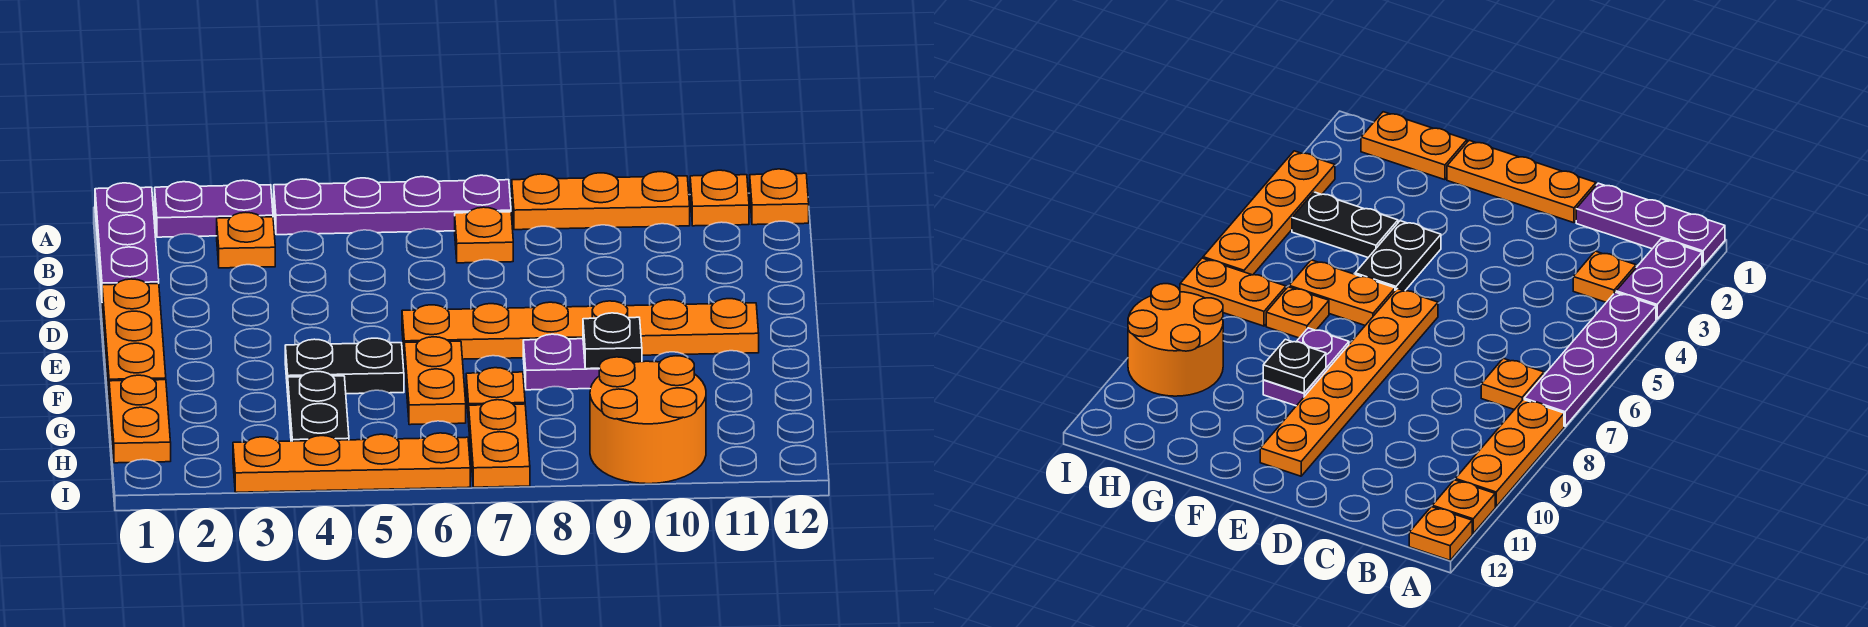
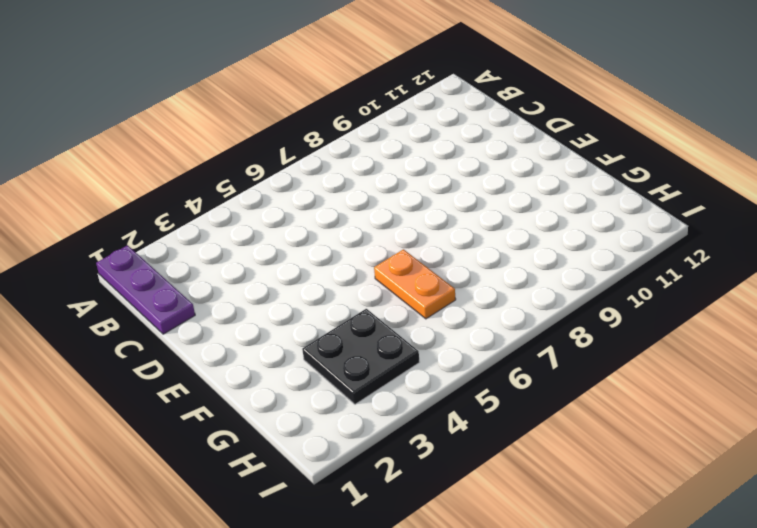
black plate G3:H4 level 1 -> black plate G4:H4 level 1
none -> purple plate A2:A3 level 1
none -> purple plate A4:A7 level 1
none -> orange plate A8:A10 level 1

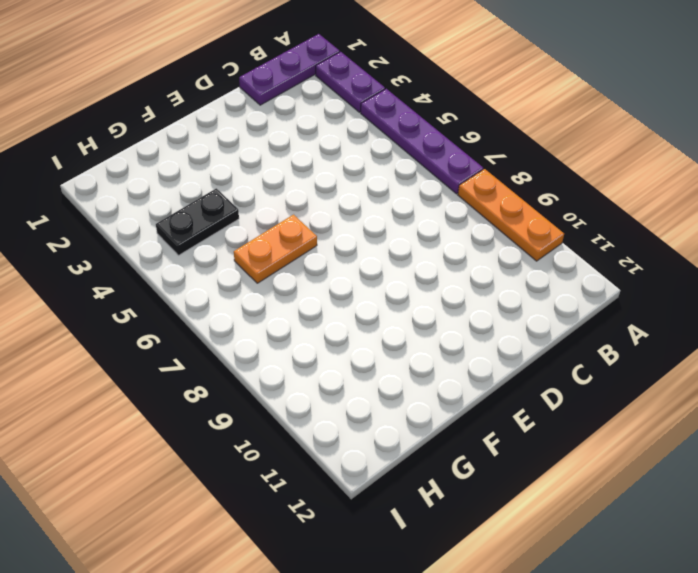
none -> orange plate A11 level 1
none -> orange plate A12 level 1
none -> orange plate B3 level 1

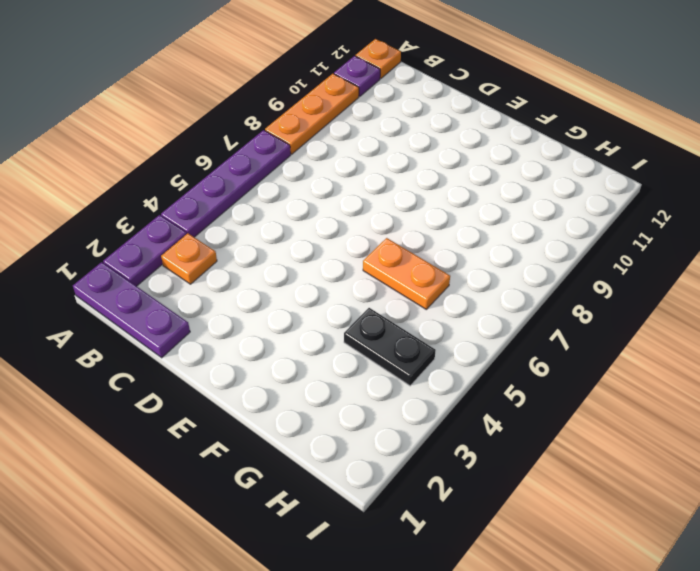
purple plate A11 level 1 -> orange plate A11 level 1
none -> orange plate B7 level 1
none -> orange plate D1:F1 level 1
none -> orange plate E6:E11 level 1

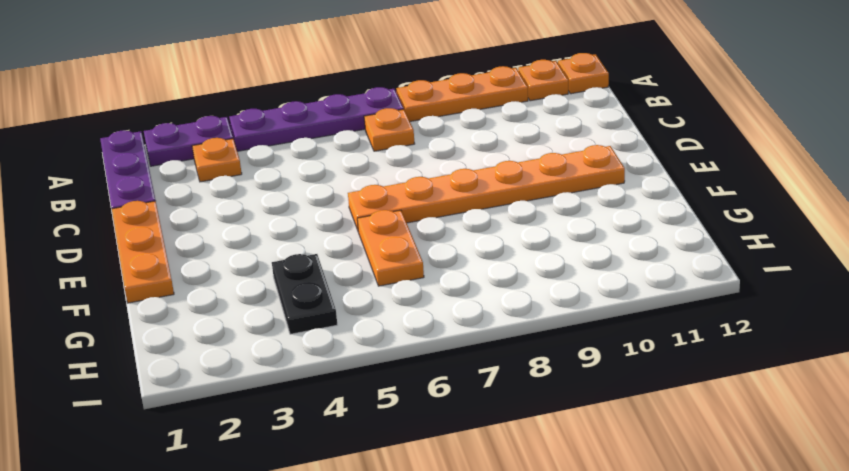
none -> black plate F4:F5 level 1
none -> purple plate F8:F9 level 1
none -> orange plate G1:H1 level 1

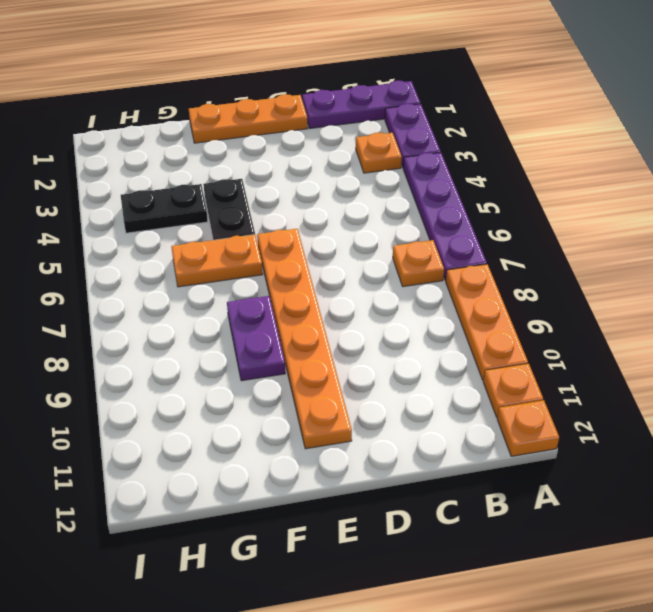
none -> orange plate G1:H1 level 1
none -> orange plate G7 level 1
none -> orange plate H7:I7 level 1

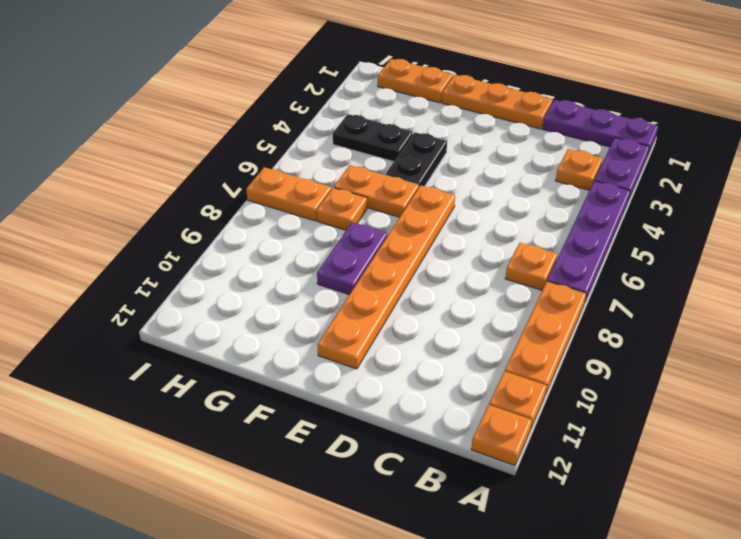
none -> orange round brick H9:I10 level 1
none -> orange plate I3:I6 level 1
none -> black plate F9 level 2

